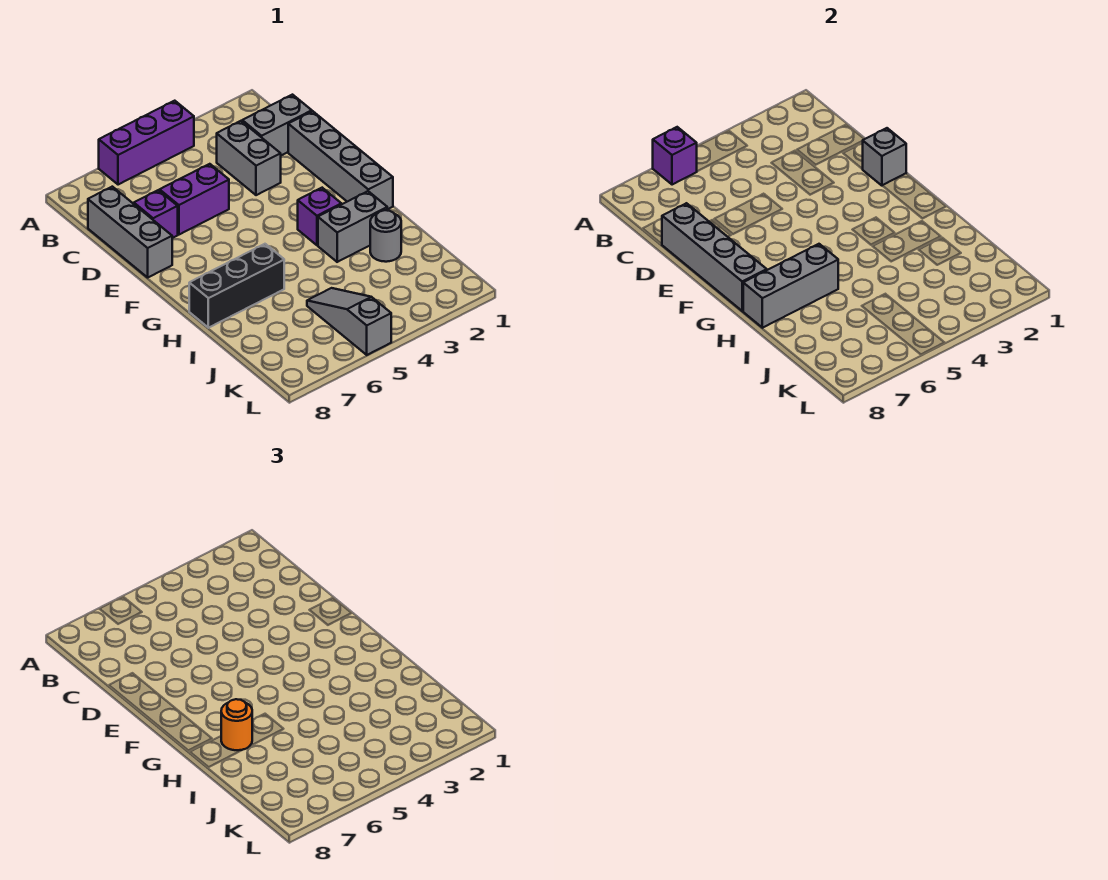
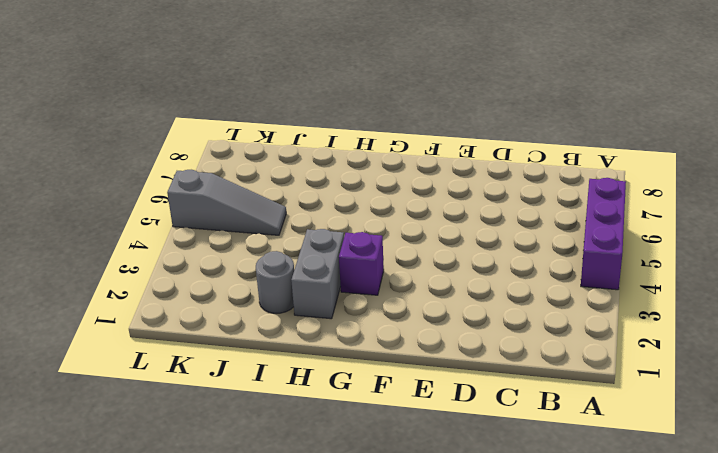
none -> grey brick C1:C2 level 1
none -> grey brick C3:D3 level 1
none -> grey brick C8:E8 level 1

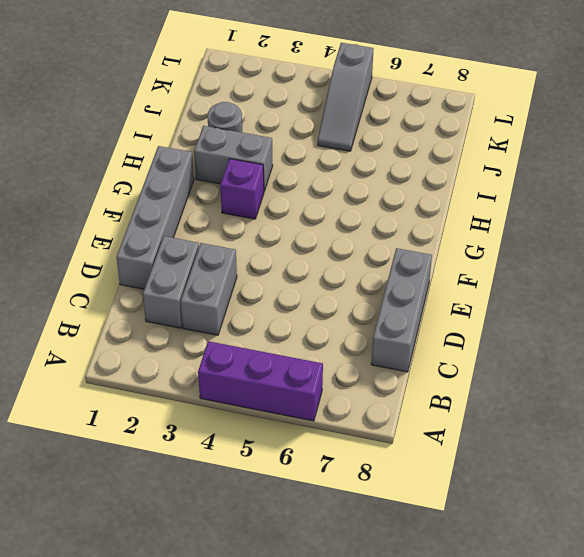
grey brick C2:D2 level 1 -> grey brick C1:C2 level 1
none -> purple brick D5:D6 level 1
none -> purple brick D7 level 1
none -> black brick H6:H8 level 1

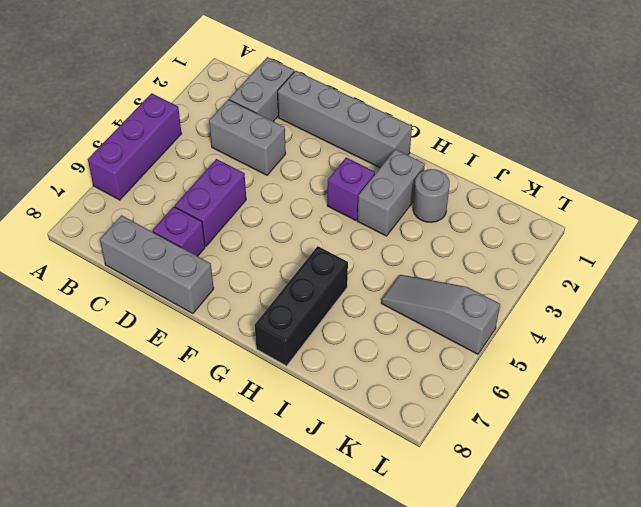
none -> purple brick A6 level 2
none -> grey brick D8:G8 level 2
none -> grey brick E1 level 2

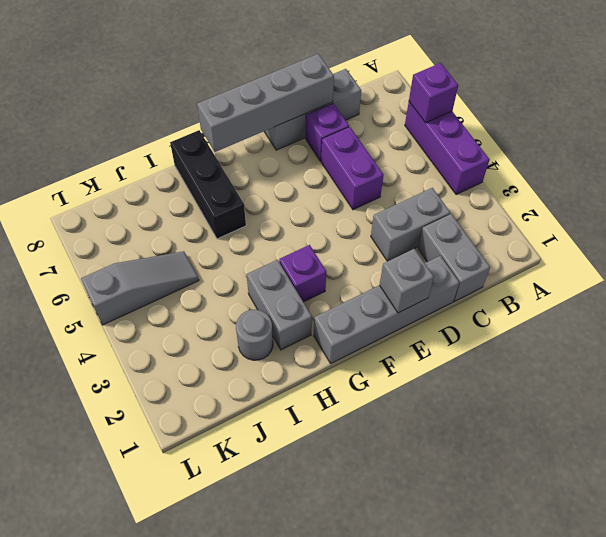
none -> grey brick H6:H8 level 2
none -> orange round brick H7 level 3

